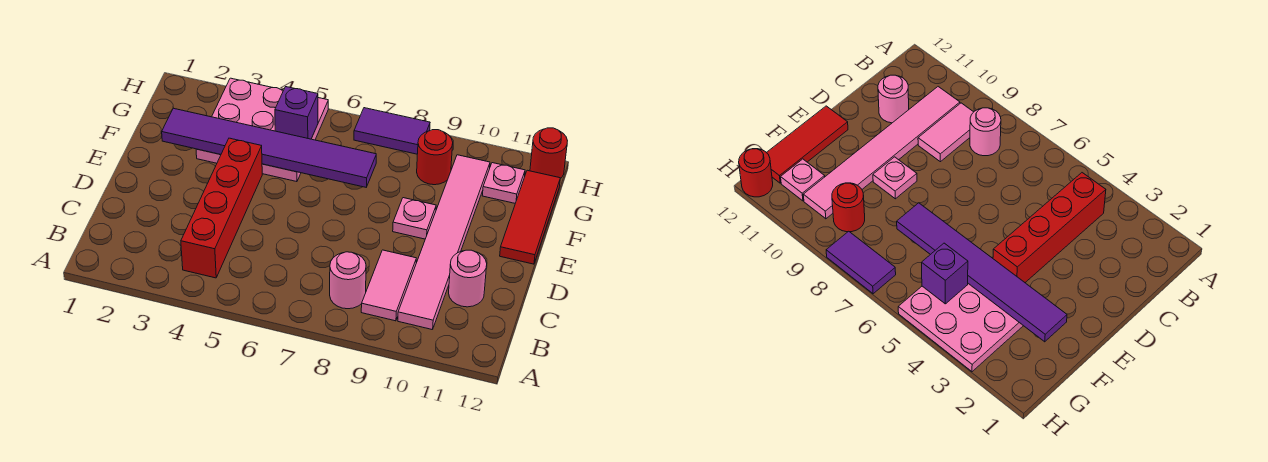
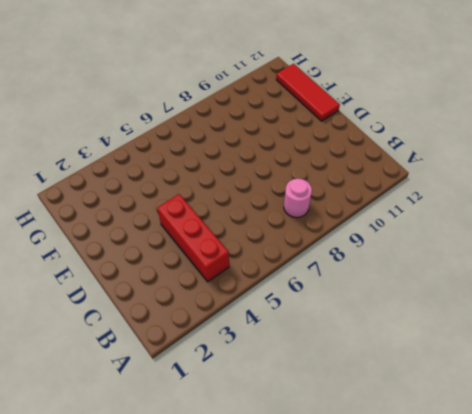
red brick B4:D4 level 1 -> red brick B4:E4 level 1
none -> pink tile B9:C9 level 1
none -> pink tile B10:G10 level 1
none -> pink round brick C11 level 1

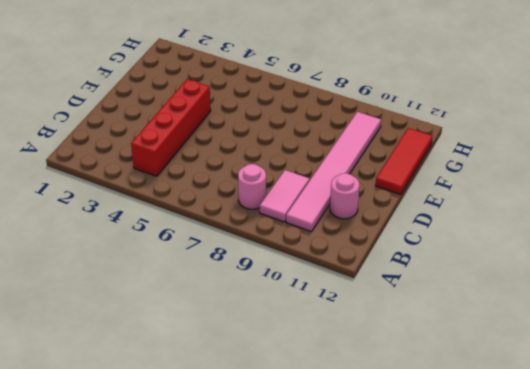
none -> pink plate E9 level 1
none -> pink plate F3:H5 level 1
none -> red round brick G9 level 1

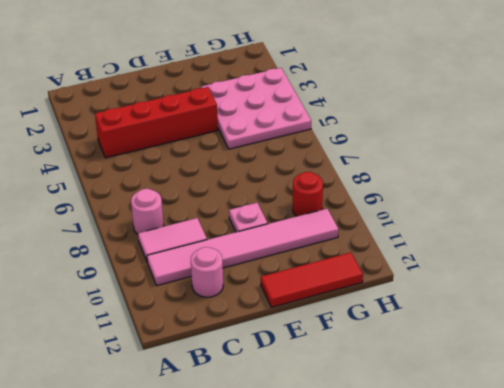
none -> pink plate G11 level 1
none -> purple tile H7:H8 level 1
none -> red round brick H12 level 1

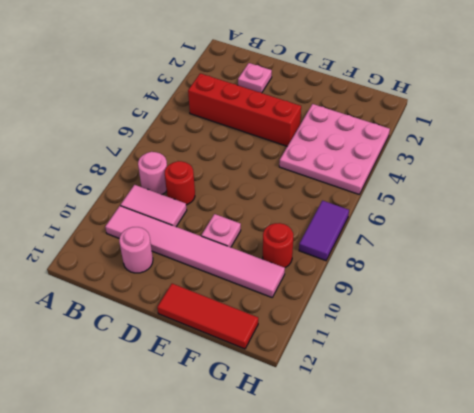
pink plate C2 level 1 -> pink plate G11 level 1
red round brick C8 level 1 -> red round brick H12 level 1
none -> purple tile F2:F7 level 2
none -> purple brick G5 level 2

